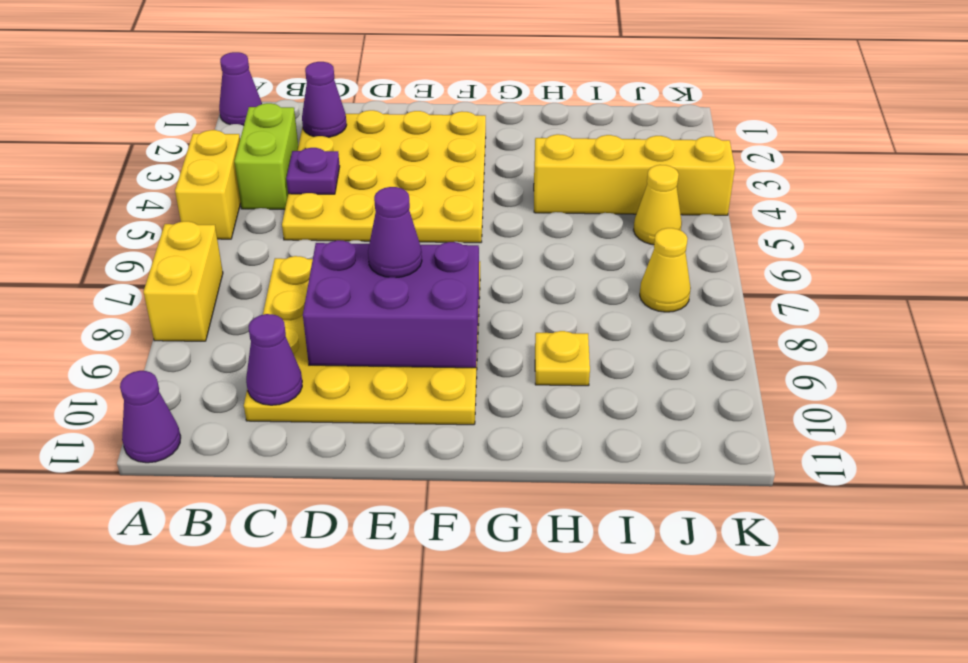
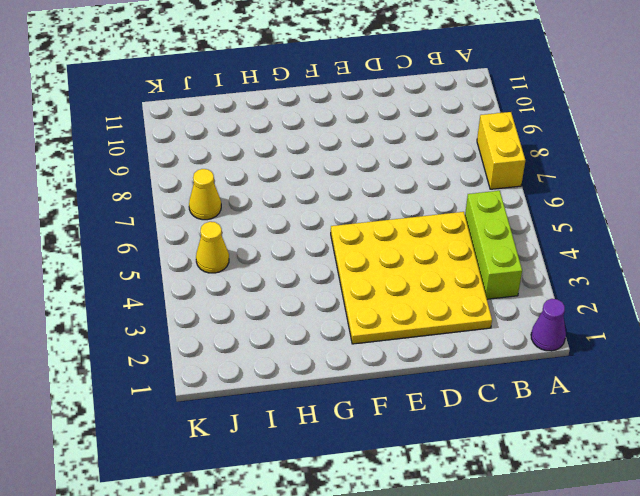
lime brick B3:B5 level 1 -> lime brick B3:B4 level 1
none -> yellow brick A4:A5 level 1
none -> purple cone A11 level 1
none -> yellow plate C7:F10 level 1

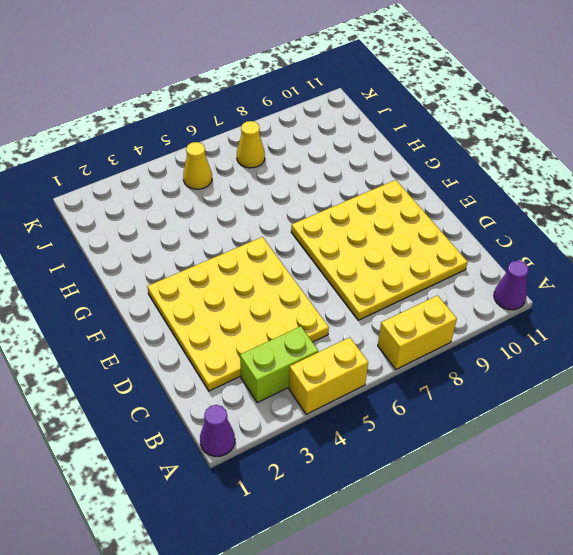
none -> yellow brick H4:K4 level 1
none -> yellow plate H9 level 1
none -> purple cone C2 level 2

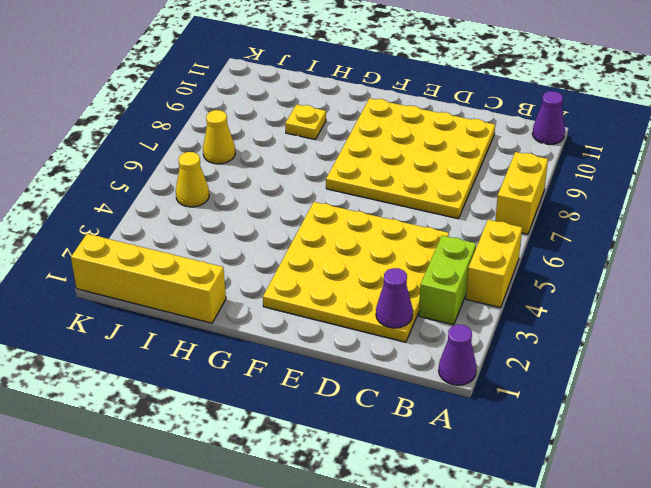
yellow brick H1:K1 level 1 -> yellow brick H4:K4 level 1
none -> purple plate C4 level 2
none -> purple cone C10 level 2
none -> purple brick D8:F9 level 2

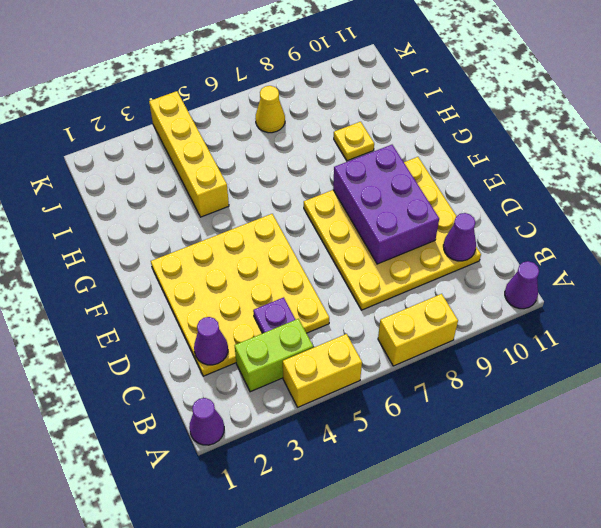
none -> yellow cone J5 level 1
none -> purple cone E8 level 3

